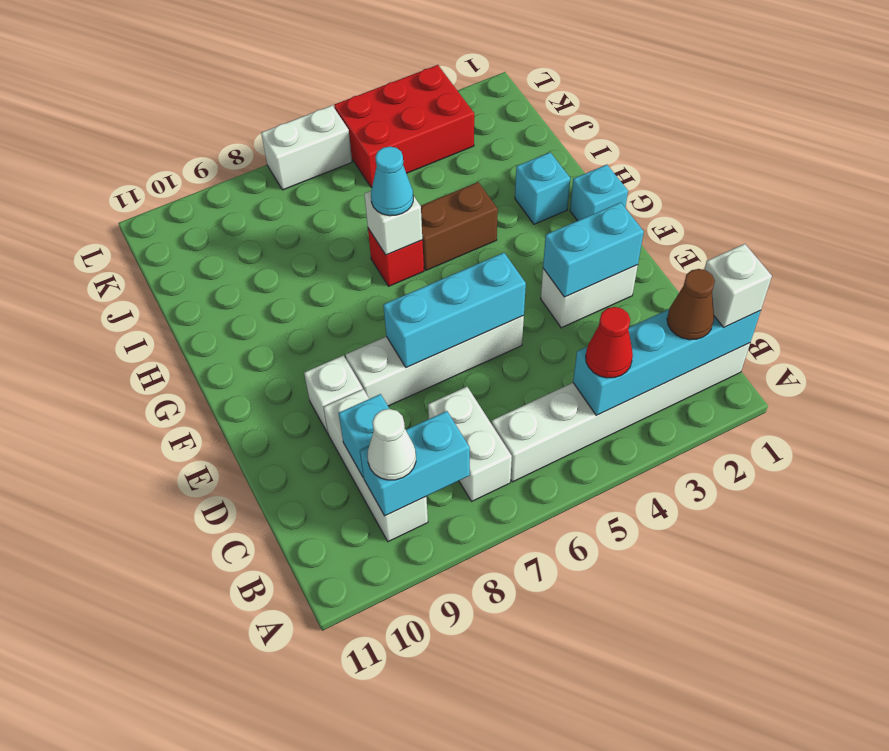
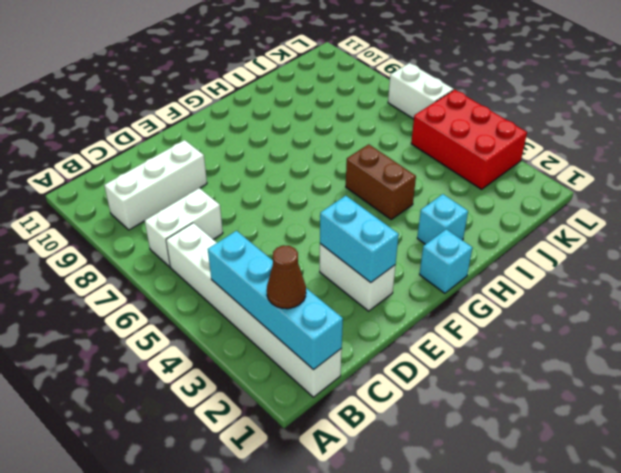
none -> white brick E5:E8 level 1
none -> white brick E9 level 1
none -> red brick H6 level 1

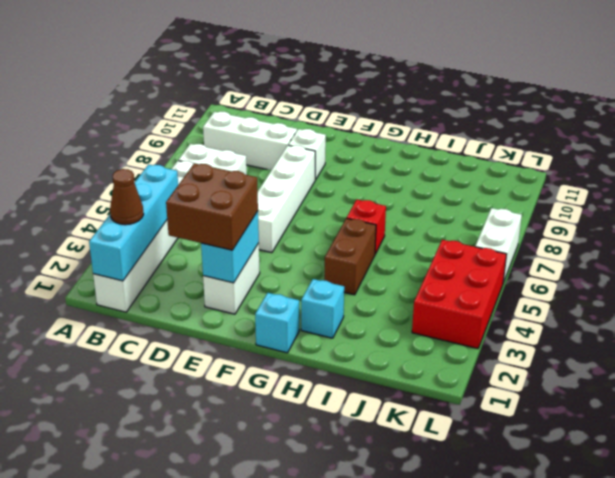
brown brick D2:E3 level 3 -> none
none -> cyan brick B8:B9 level 2
none -> cyan brick C9 level 2
none -> cyan brick E5:E7 level 2

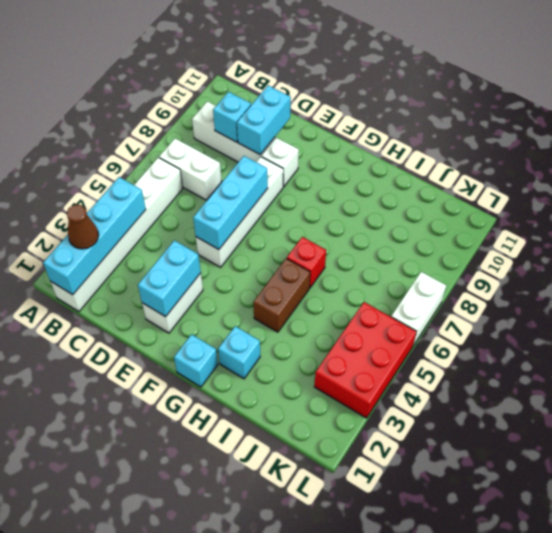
cyan brick D9:D10 level 2 -> cyan brick B8:B9 level 2
none -> white brick H6 level 2
none -> white brick B1 level 3
none -> red cone B4 level 3

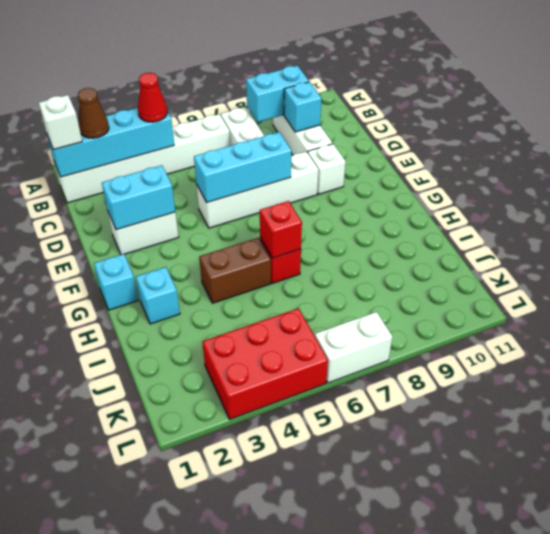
red brick H6 level 2 -> white brick H6 level 2
none -> white cone B9 level 3
none -> cyan cone H6 level 3

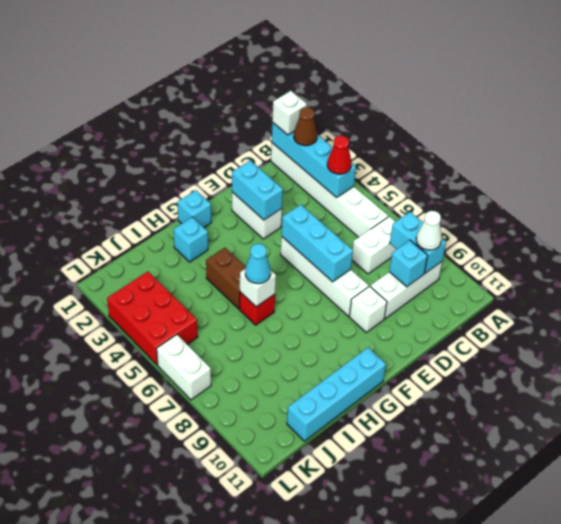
cyan brick G11:J11 level 1 -> none

